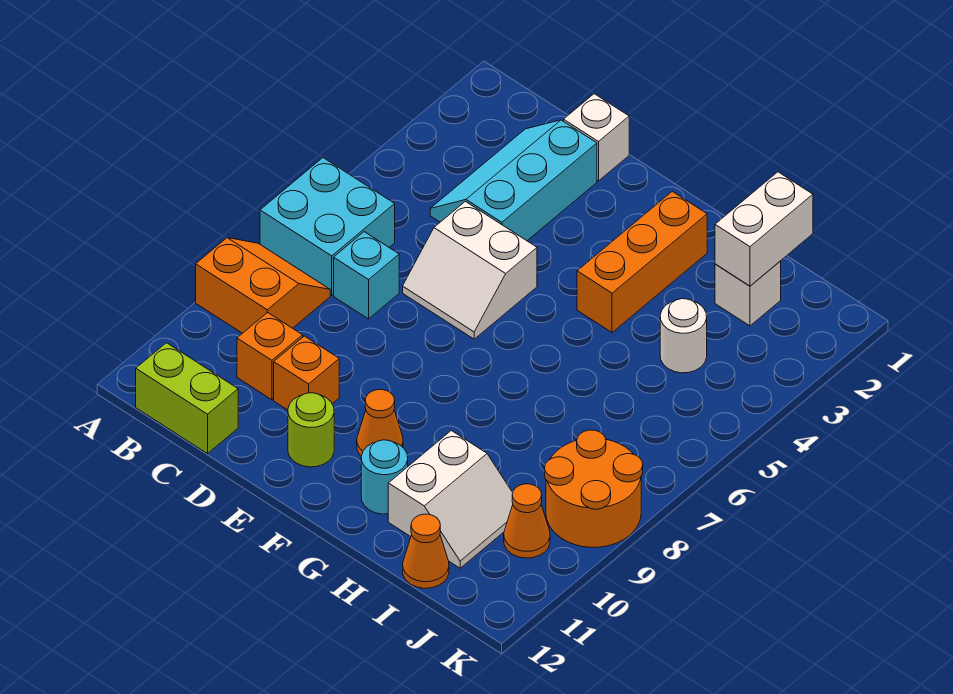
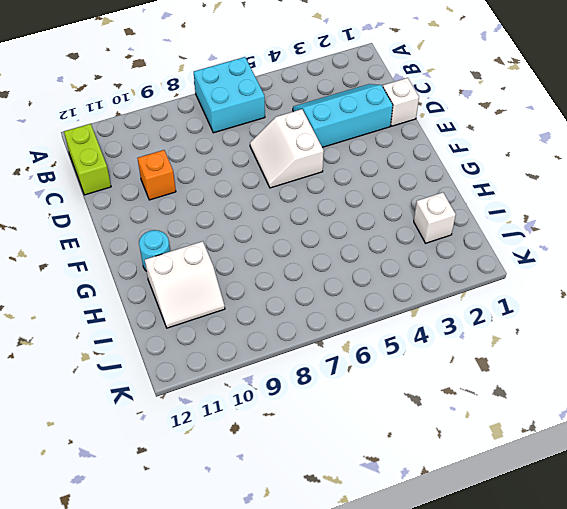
none -> orange slope A8:B9 level 1 top 9
none -> cyan brick C7 level 1
none -> orange brick C10 level 1

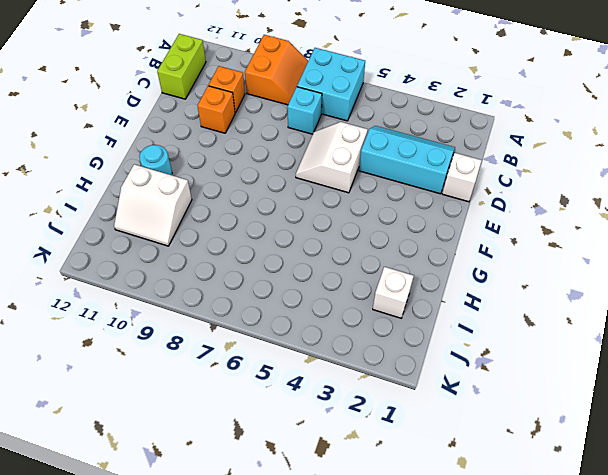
none -> lime round brick E11 level 1
none -> orange cone F10 level 1
none -> orange brick G2:G4 level 1

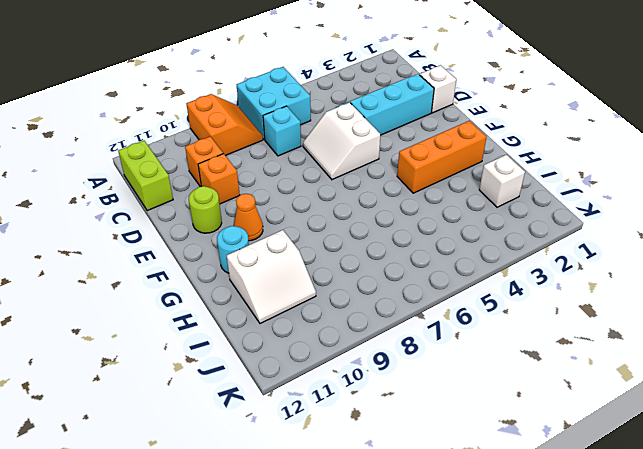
none -> white round brick I4 level 1
none -> orange cone I12 level 1
none -> orange round brick J8:K9 level 1

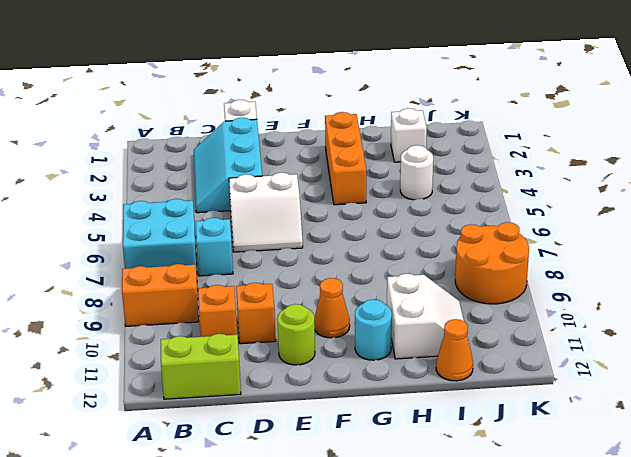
none -> orange cone J10 level 1
none -> white brick I1:I2 level 2

